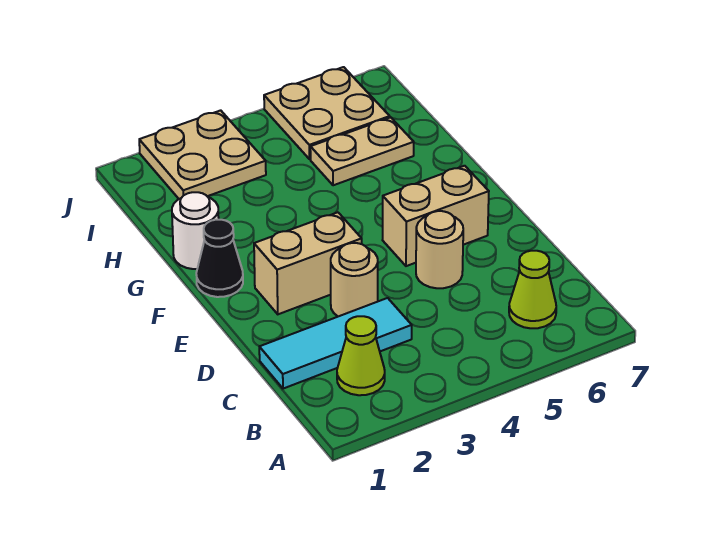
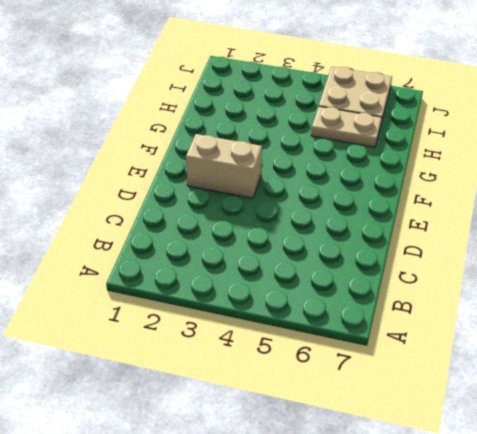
none -> lime cone B2 level 1
none -> lime cone B6 level 1
none -> cyan tile C1:C3 level 1

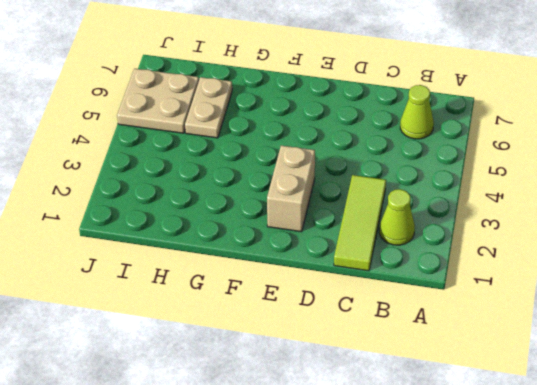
lime tile C1:C3 level 1 -> cyan tile C1:C3 level 1
none -> tan round brick D3 level 1
none -> tan round brick D5 level 1
none -> tan brick E5:E6 level 1

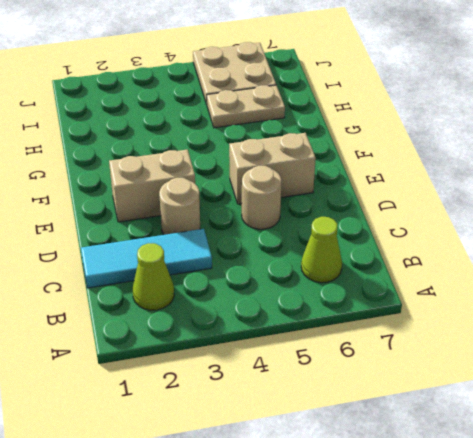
none -> black cone F1 level 1
none -> white round brick G1 level 1
none -> tan plate I2:J3 level 1

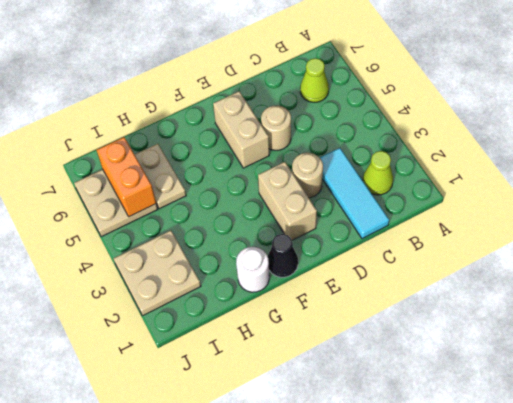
orange brick I5:I6 level 2 -> none

